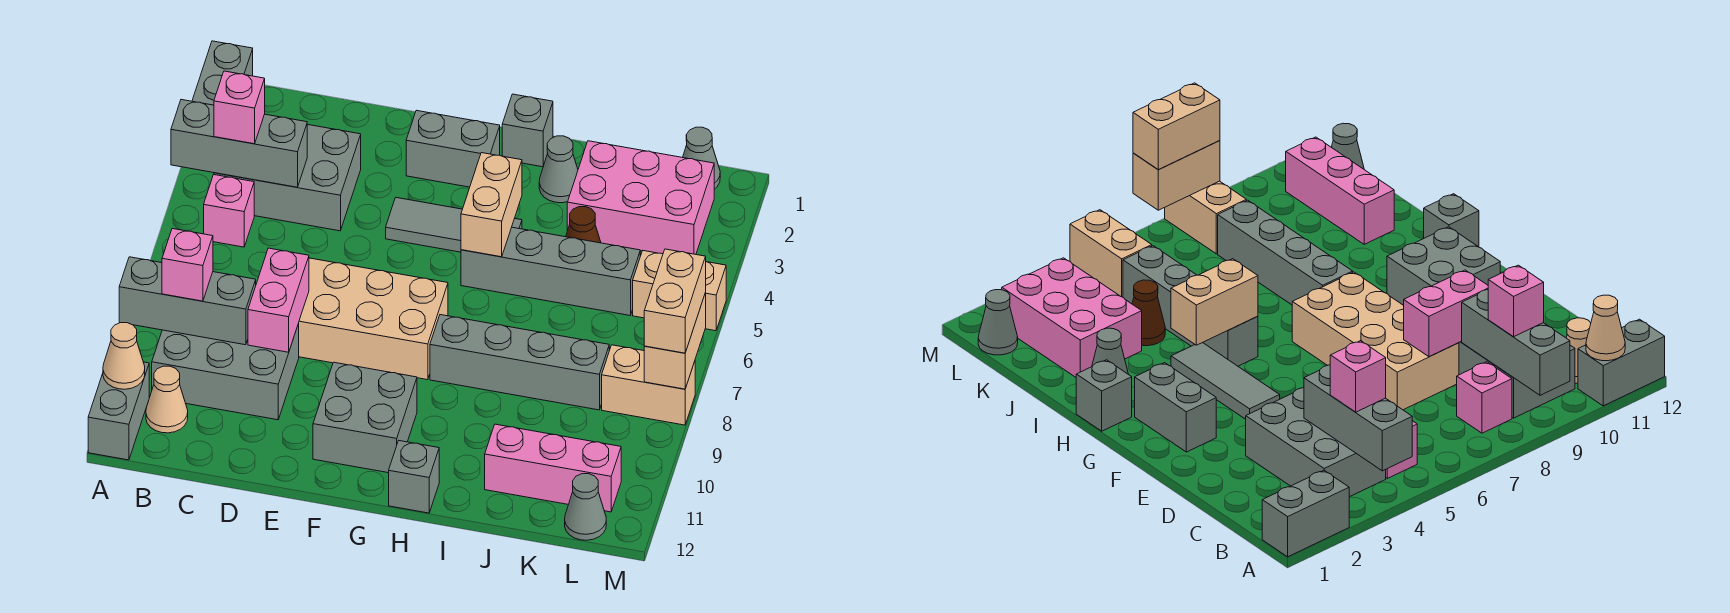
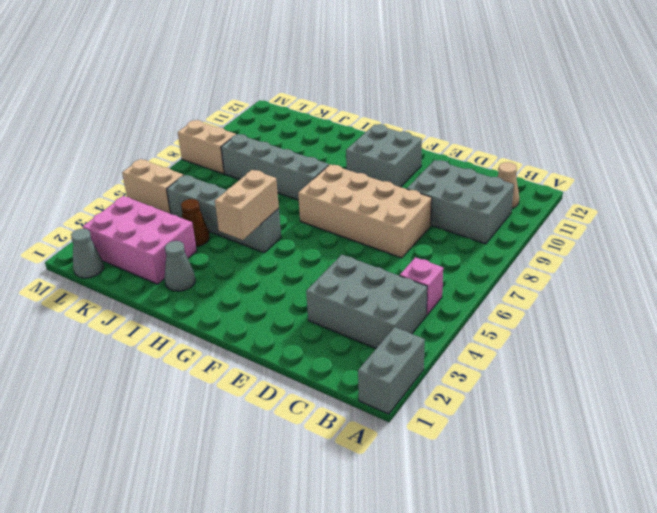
none -> grey brick A11:A12 level 1
none -> pink brick B8 level 1
none -> grey brick F2:G2 level 1
none -> grey tile F4:H4 level 1

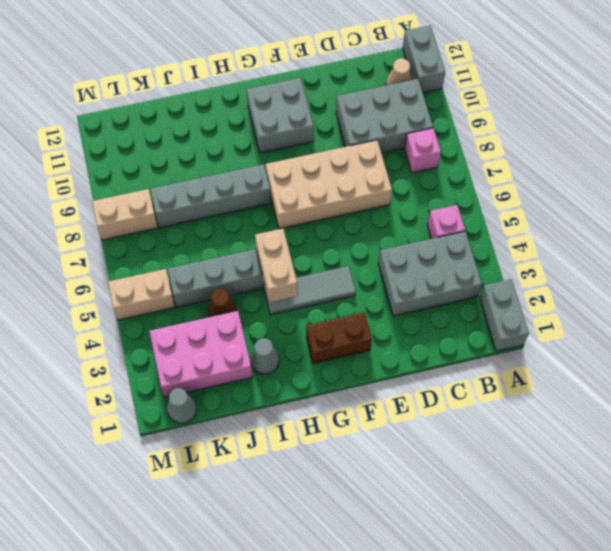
brown brick F2:G2 level 1 -> grey brick F2:G2 level 1
none -> grey brick H1 level 1
none -> grey brick H12 level 1
none -> pink brick J11:L11 level 1
none -> grey cone L12 level 1

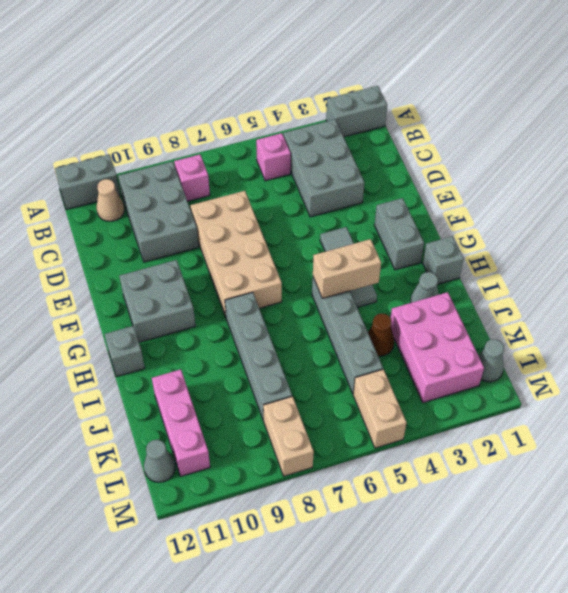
none -> grey brick A4:C4 level 2
none -> grey brick A9:C9 level 2
none -> tan cone A11 level 2
none -> pink brick D8:D9 level 2

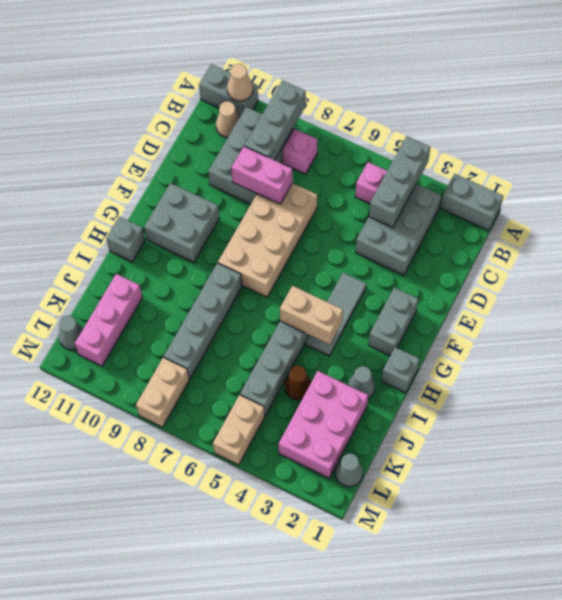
none -> tan brick M7:M8 level 2
none -> pink brick B4 level 3
none -> pink brick B9 level 3
none -> tan brick M7:M8 level 3

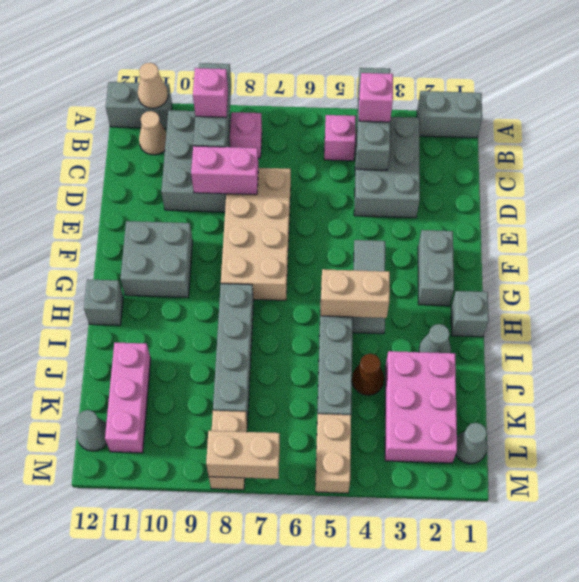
none -> tan brick M7:M8 level 3

